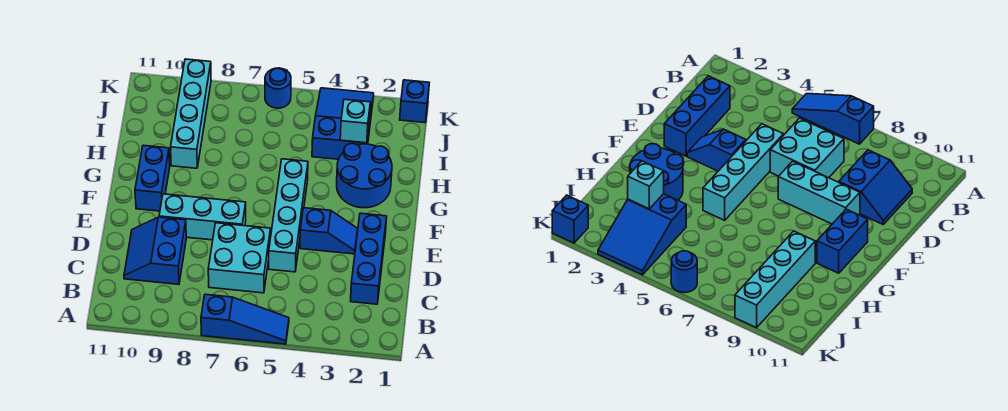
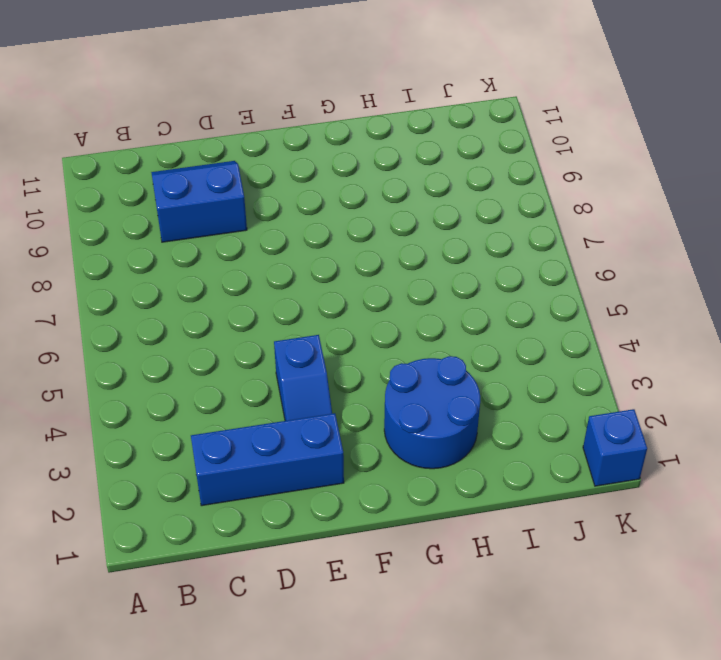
none -> blue slope A5:A7 level 1 top 7
none -> cyan brick C6:D7 level 1
none -> cyan brick D5:G5 level 1

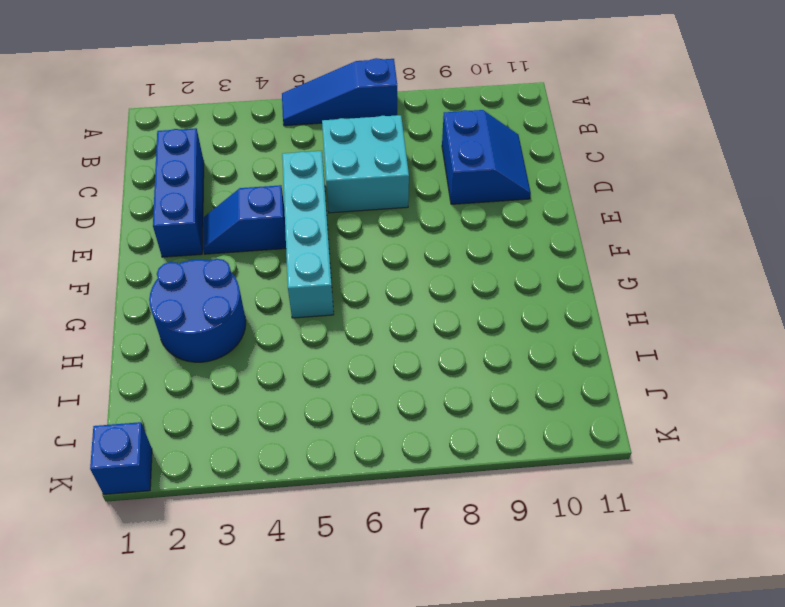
none -> cyan brick E7:E9 level 1
none -> blue brick F10:G10 level 1
none -> cyan brick H9:K9 level 1

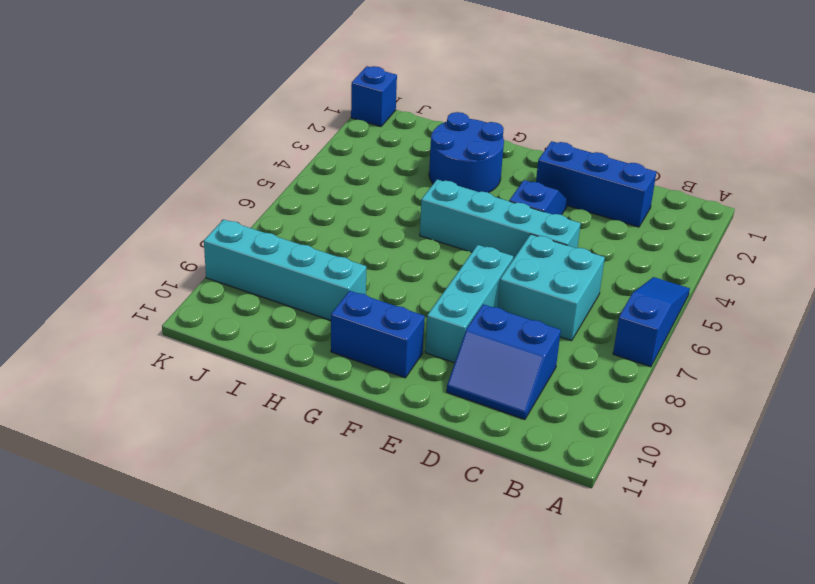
none -> blue slope I3:K4 level 1 top I
none -> blue round brick K6 level 1
none -> cyan brick I3 level 2

